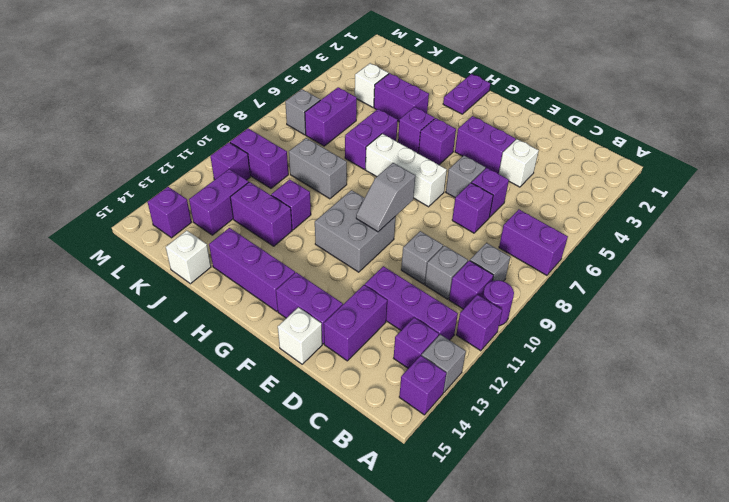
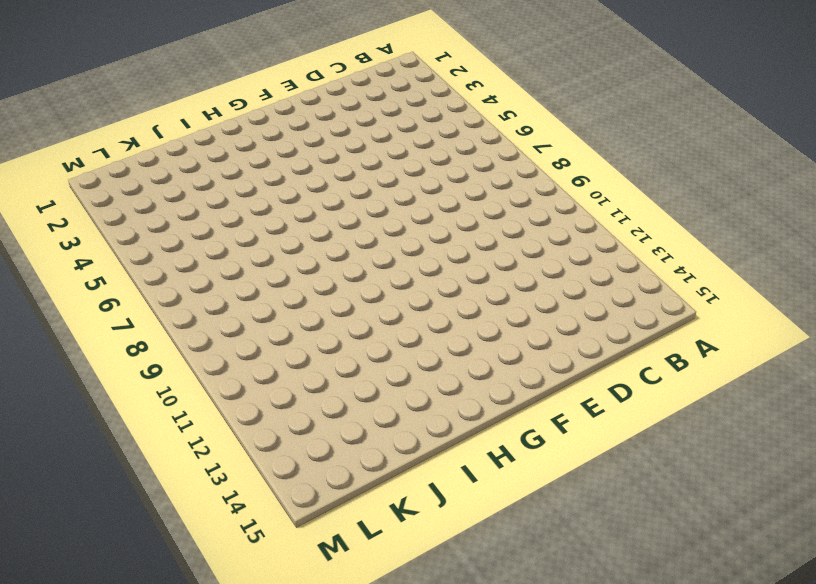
none -> purple brick A7:B7 level 1
none -> purple round brick A10 level 1
none -> purple brick A11 level 1
none -> grey brick A13 level 1

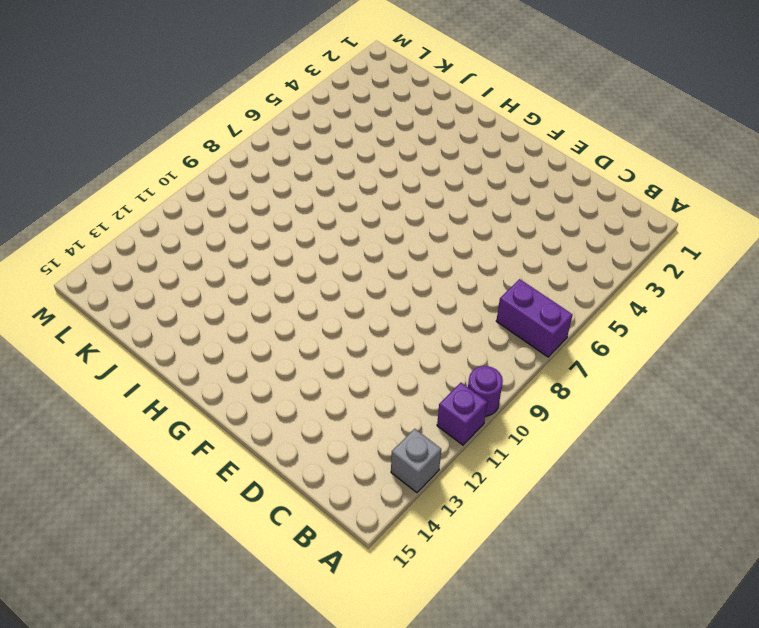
none -> purple brick A14 level 1
none -> grey brick B9 level 1
none -> purple brick B10 level 1
none -> purple brick B12:D12 level 1

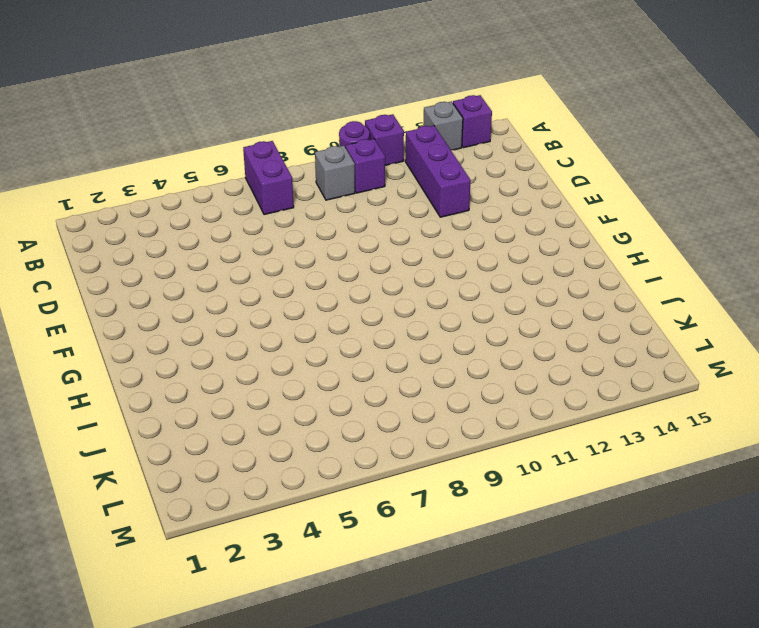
none -> purple brick B13 level 1
none -> grey brick C10 level 1
none -> white brick D4 level 1
none -> purple brick D6 level 1

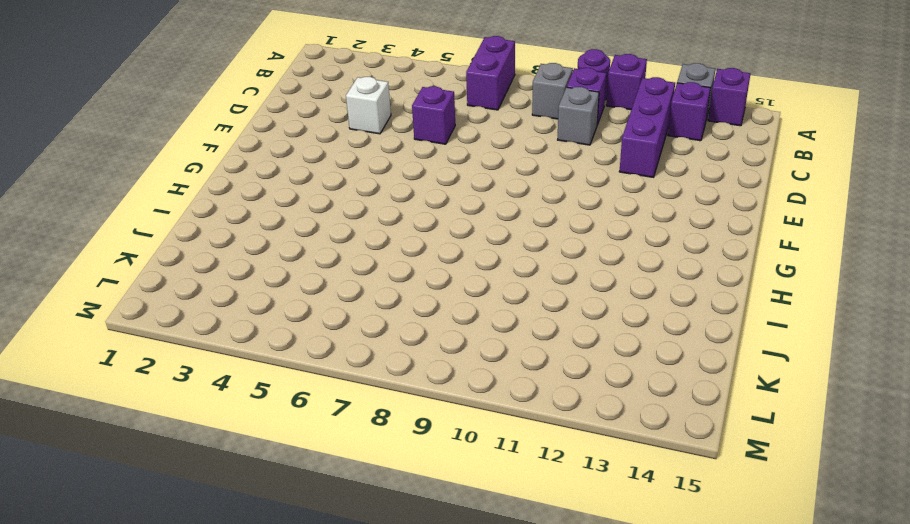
none -> purple brick D7 level 1
none -> grey brick D10 level 1
none -> purple brick D13:D14 level 1
none -> purple brick E4:F4 level 1

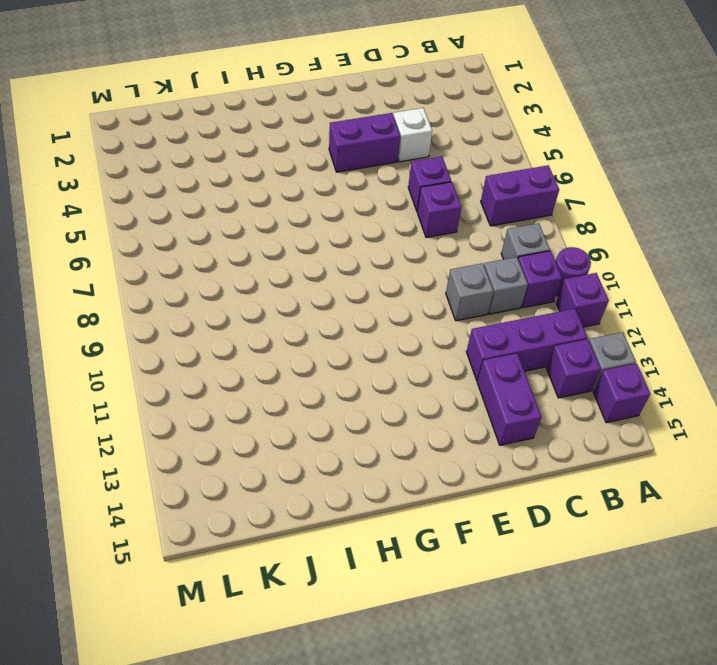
none -> grey brick E6 level 1
none -> purple brick E14:F14 level 1
none -> white brick E15 level 1
none -> white brick F7:H7 level 1

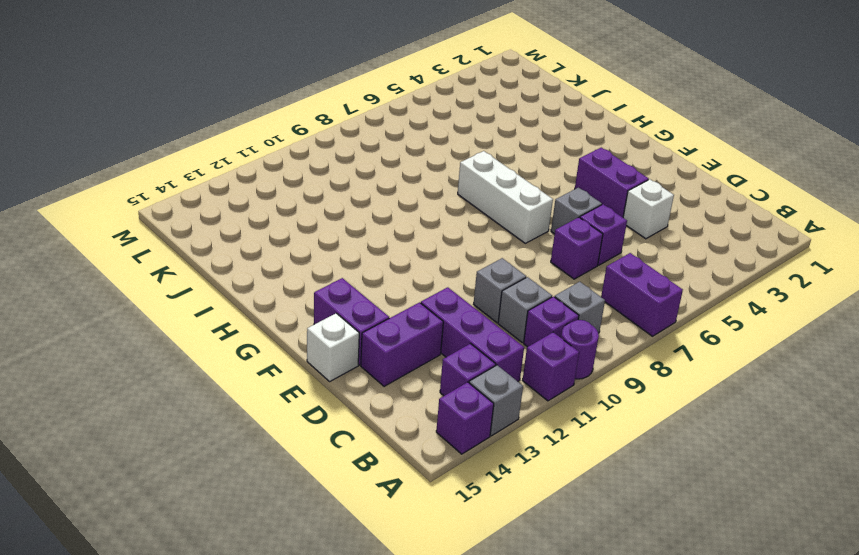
none -> grey brick F10:G11 level 1
none -> purple brick G5 level 1
none -> purple brick G14:I14 level 1
none -> purple plate H1:H2 level 1

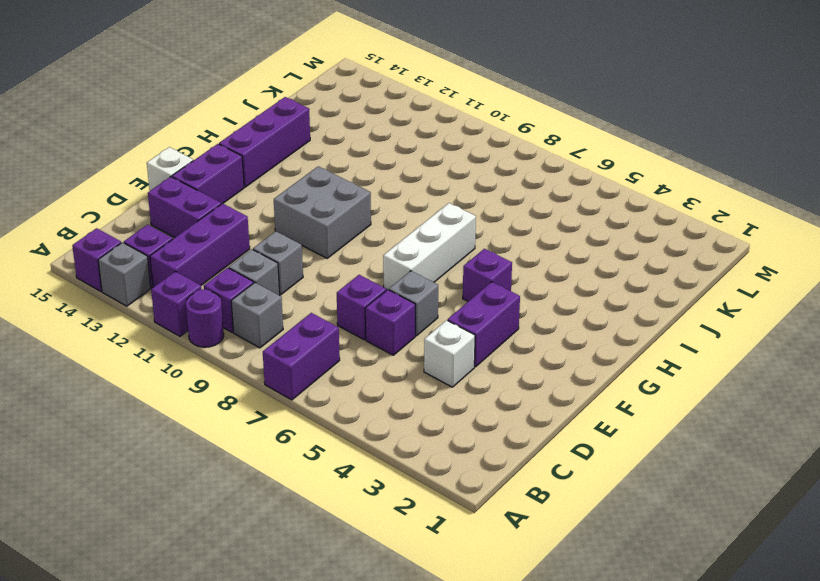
none -> purple plate H1:H2 level 1
none -> purple brick H5 level 1
none -> purple brick I4:J4 level 1
none -> purple brick I6:I7 level 1

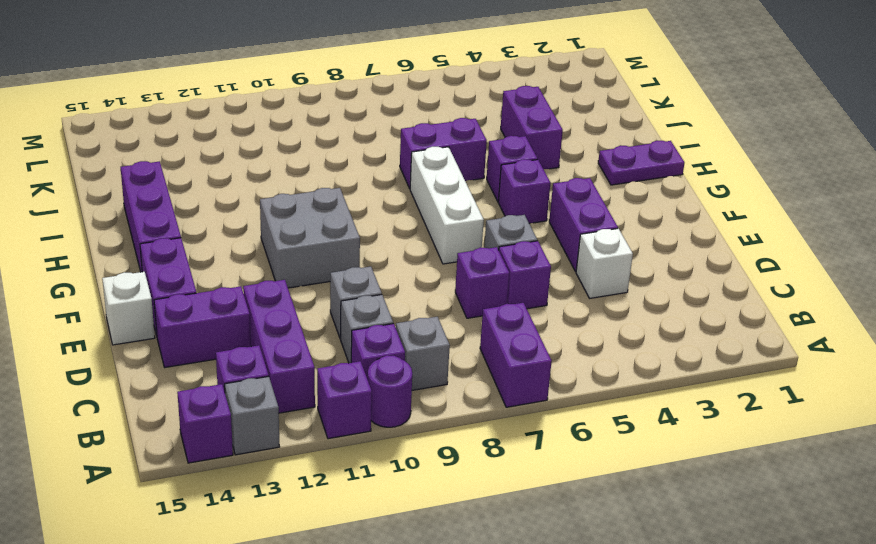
none -> grey brick I9:J9 level 1
none -> purple brick I11 level 1
none -> purple brick I12:J12 level 1
none -> white brick J15 level 1

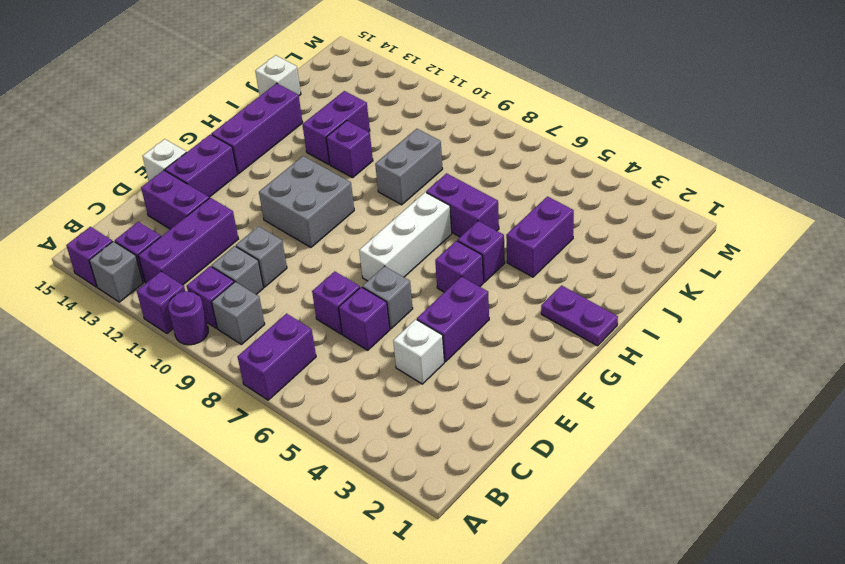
none -> white brick K4 level 1
none -> purple brick K6:K7 level 1
none -> purple brick K10:L10 level 1
none -> purple brick K12:K13 level 1

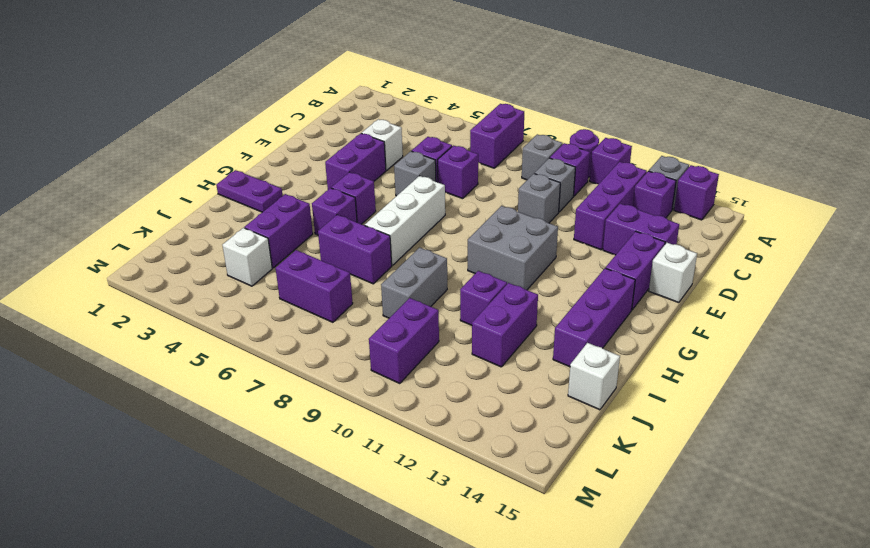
none -> purple brick K12:K13 level 1
none -> grey brick L7 level 1
none -> purple brick L11 level 1
none -> purple brick L14 level 1

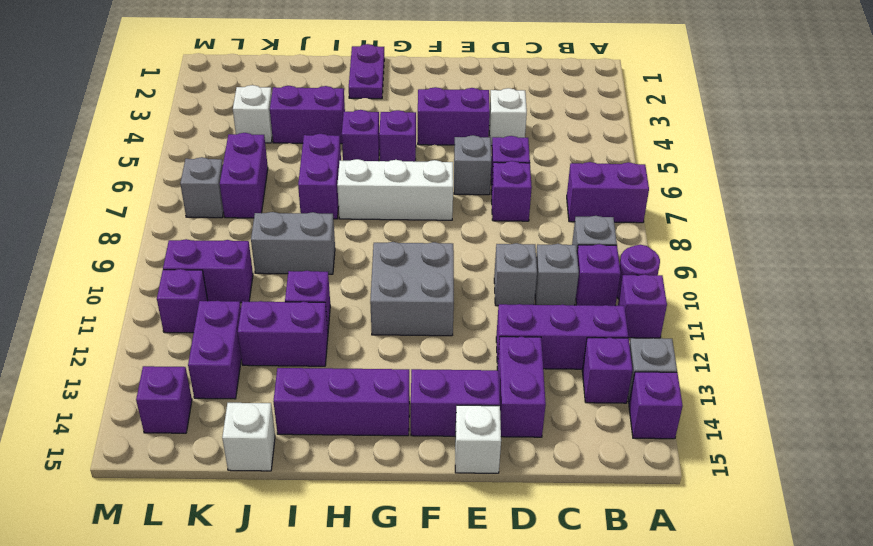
none -> grey slope F9:F10 level 2 top 9

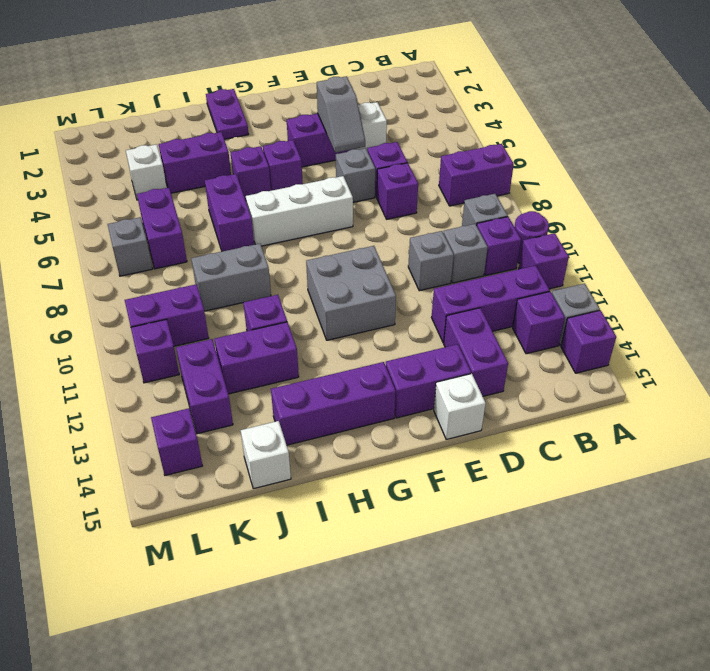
grey slope E4:E5 level 2 top 4 -> grey slope F9:F10 level 2 top 9

